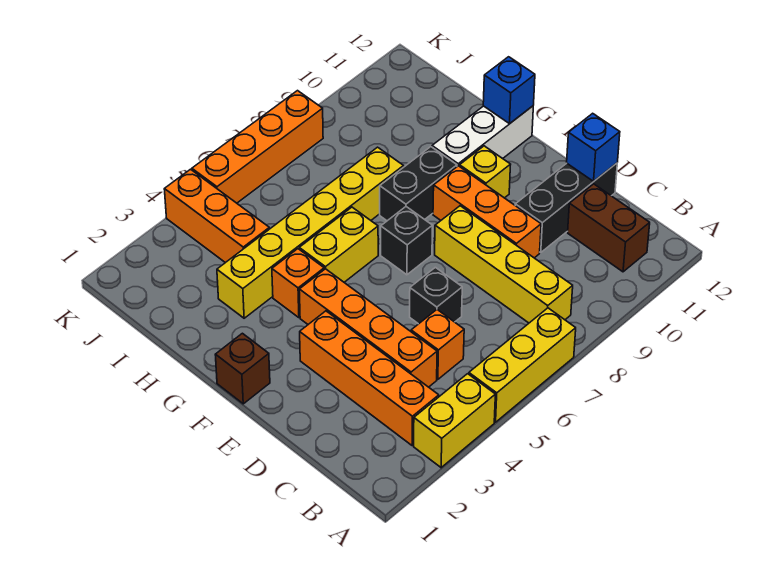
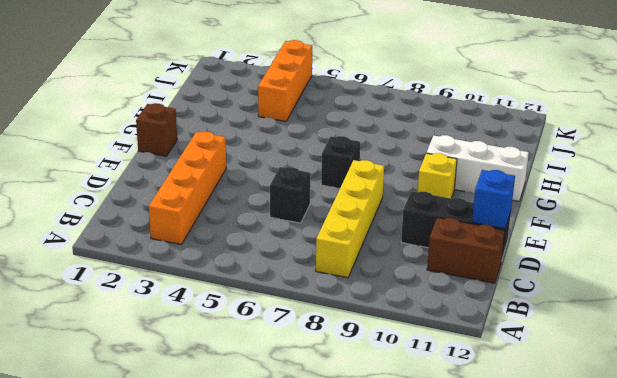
brown brick C11:C12 level 1 -> brown brick B11:C11 level 1
none -> yellow brick A3:A4 level 1
none -> yellow brick A5:A7 level 1
none -> orange brick C4:F4 level 1

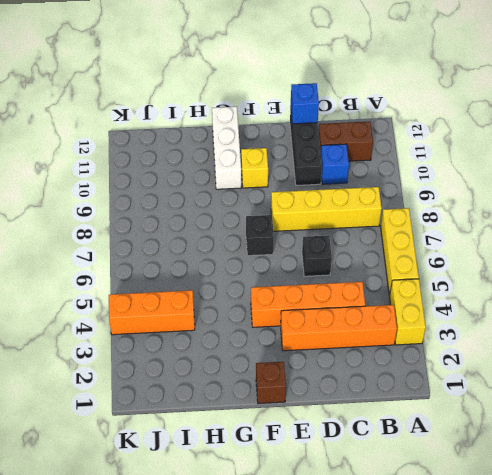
blue brick C10 level 1 -> blue brick G12 level 2
none -> orange brick C5 level 1
none -> orange brick D9:F9 level 1
none -> orange brick G4 level 1

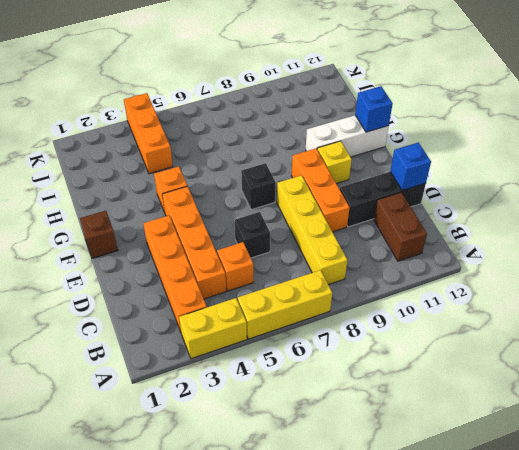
none -> yellow brick G5:G6 level 1
none -> black brick G8:G9 level 1
none -> yellow brick H3:H8 level 1

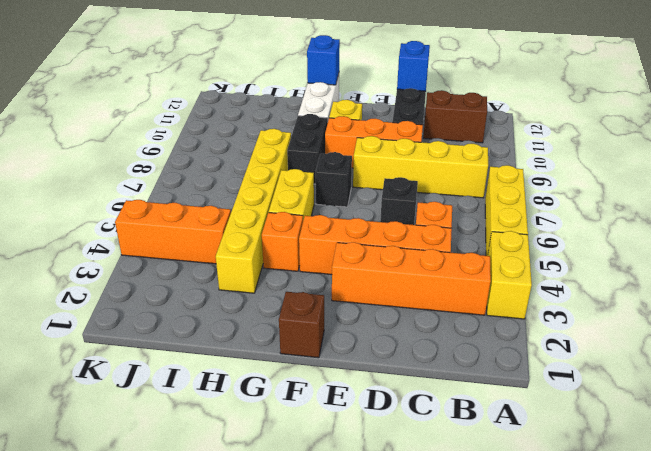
none -> orange brick K5:K8 level 1

